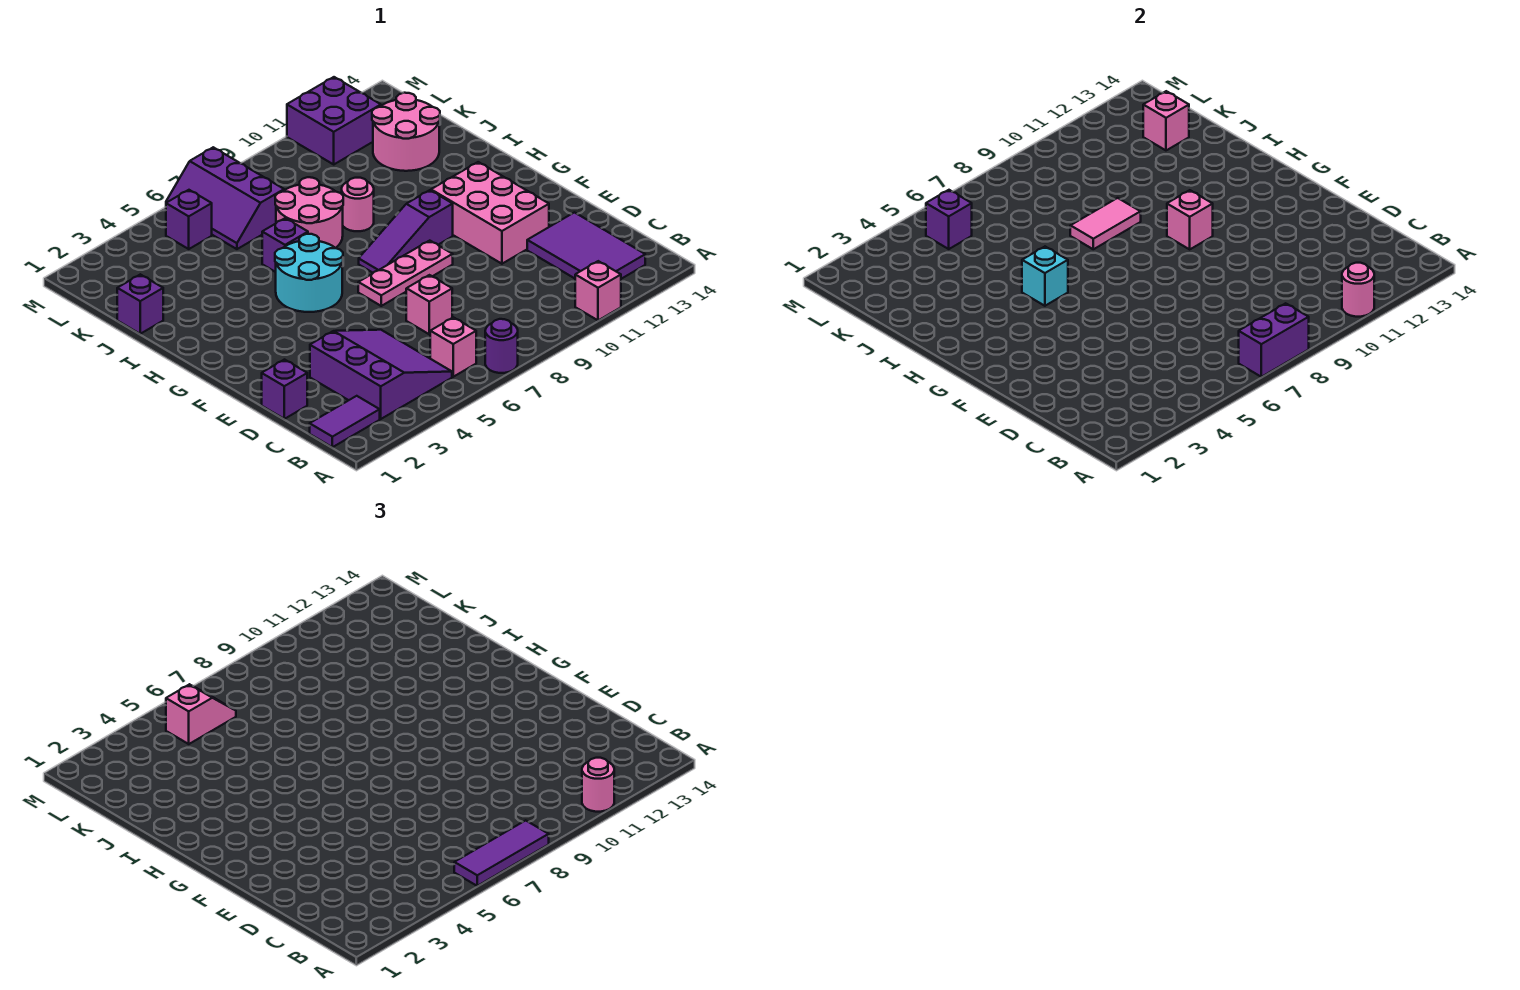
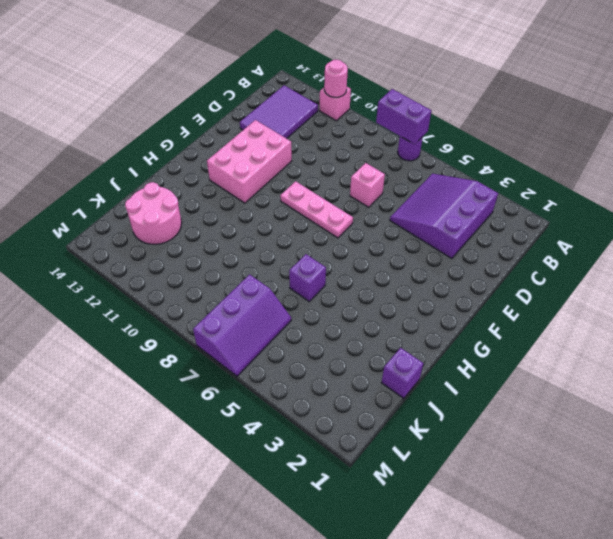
none -> purple tile B1:B2 level 1
none -> pink brick B6 level 1
none -> purple brick D1 level 1
none -> cyan round brick G5:H6 level 1

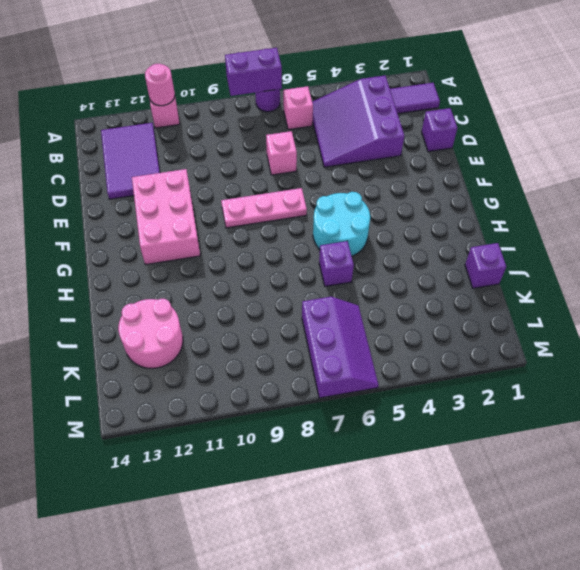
none -> purple slope G8:G10 level 1 top 10
none -> pink round brick I7:J8 level 1
none -> pink round brick I9 level 1
none -> purple brick L5 level 1

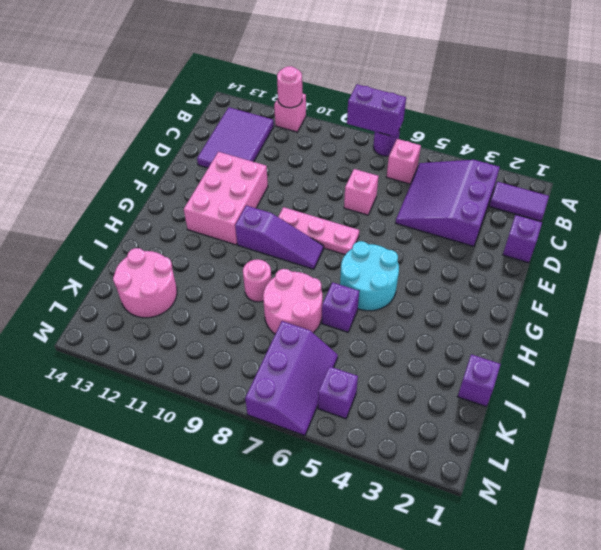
none -> purple brick L11:M12 level 1
none -> pink brick G10 level 2
none -> cyan brick H5 level 2
none -> pink tile I8:I9 level 2

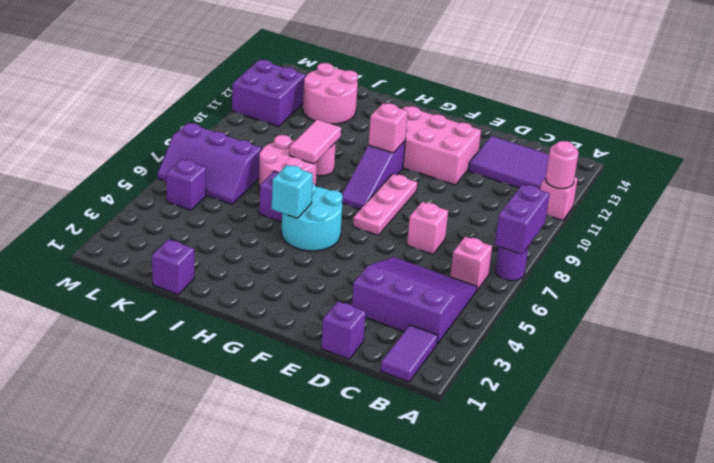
none -> pink brick K13 level 2
none -> purple brick L5 level 2
none -> purple tile A6:A8 level 3
none -> pink round brick A11 level 3

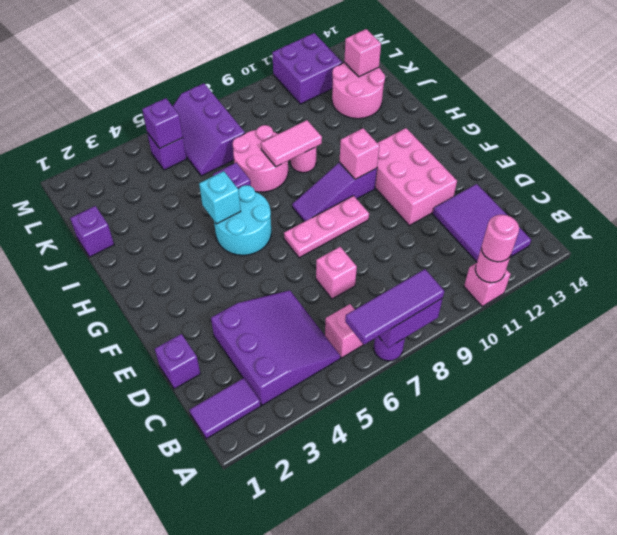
none -> pink slope L5:L6 level 3 top 5

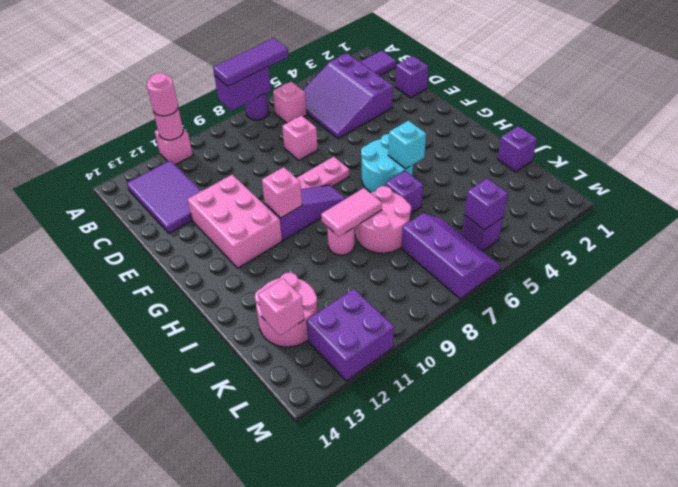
none -> pink slope L5:L6 level 3 top 5

